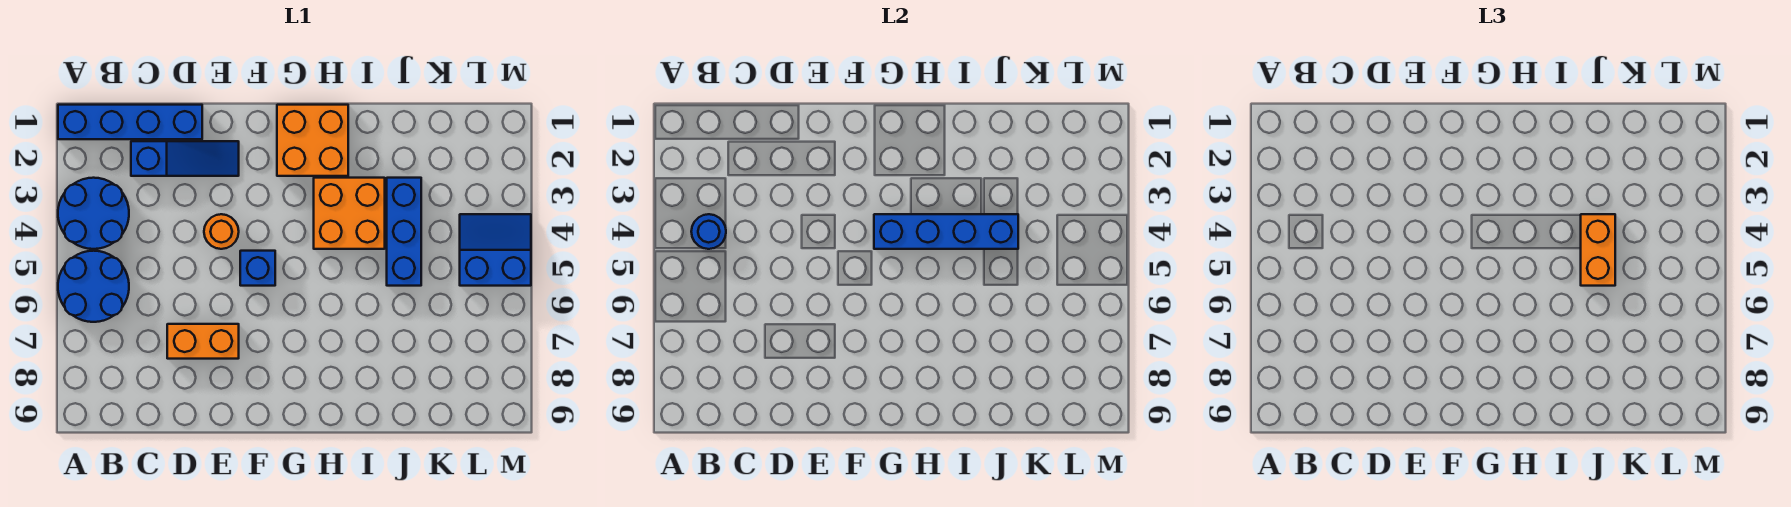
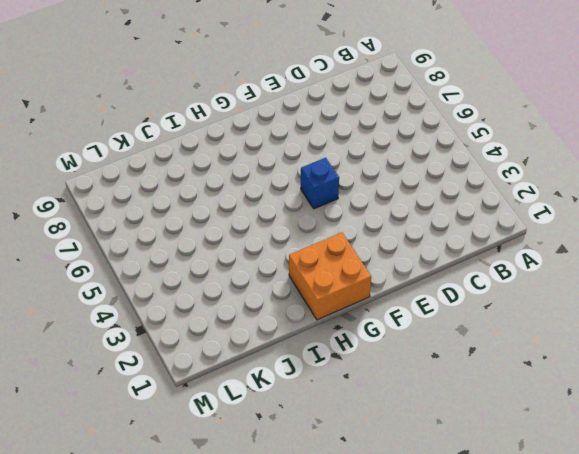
none -> blue brick A1:D1 level 1
none -> blue round brick A3:B4 level 1
none -> blue round brick A5:B6 level 1

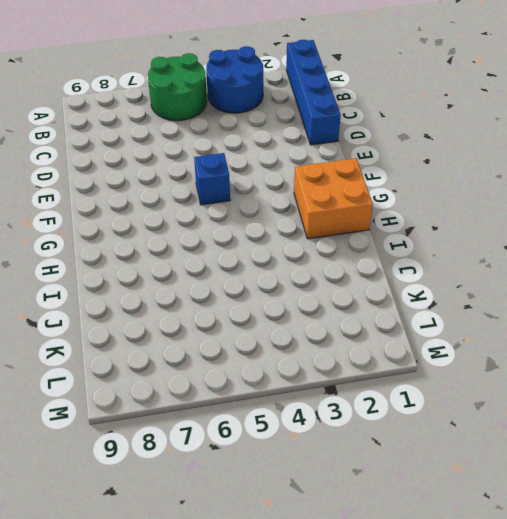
green round brick A5:B6 level 1 -> blue round brick A5:B6 level 1
none -> blue slope C2:E2 level 1 top C
none -> orange brick D7:E7 level 1
none -> orange round brick E4 level 1

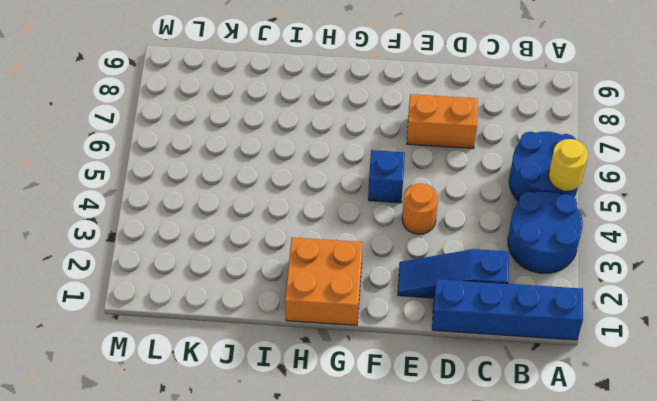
yellow round brick A5 level 2 -> none
none -> orange brick H3:I4 level 1
none -> blue brick J3:J5 level 1
none -> blue slope L4:M5 level 1 top 5

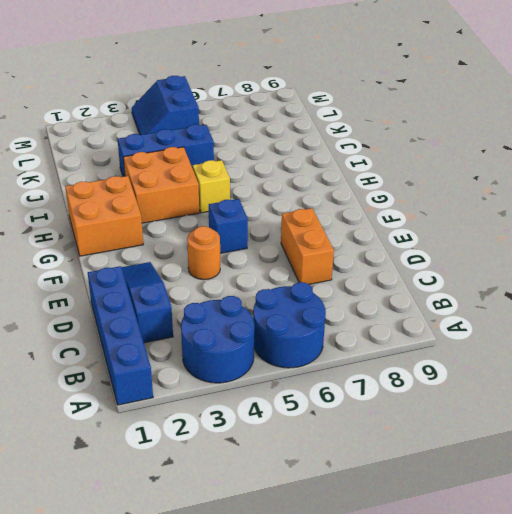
yellow brick H5 level 1 -> none
none -> blue round brick B4 level 2
none -> blue brick G4:J4 level 2
none -> orange brick J4:J5 level 3

